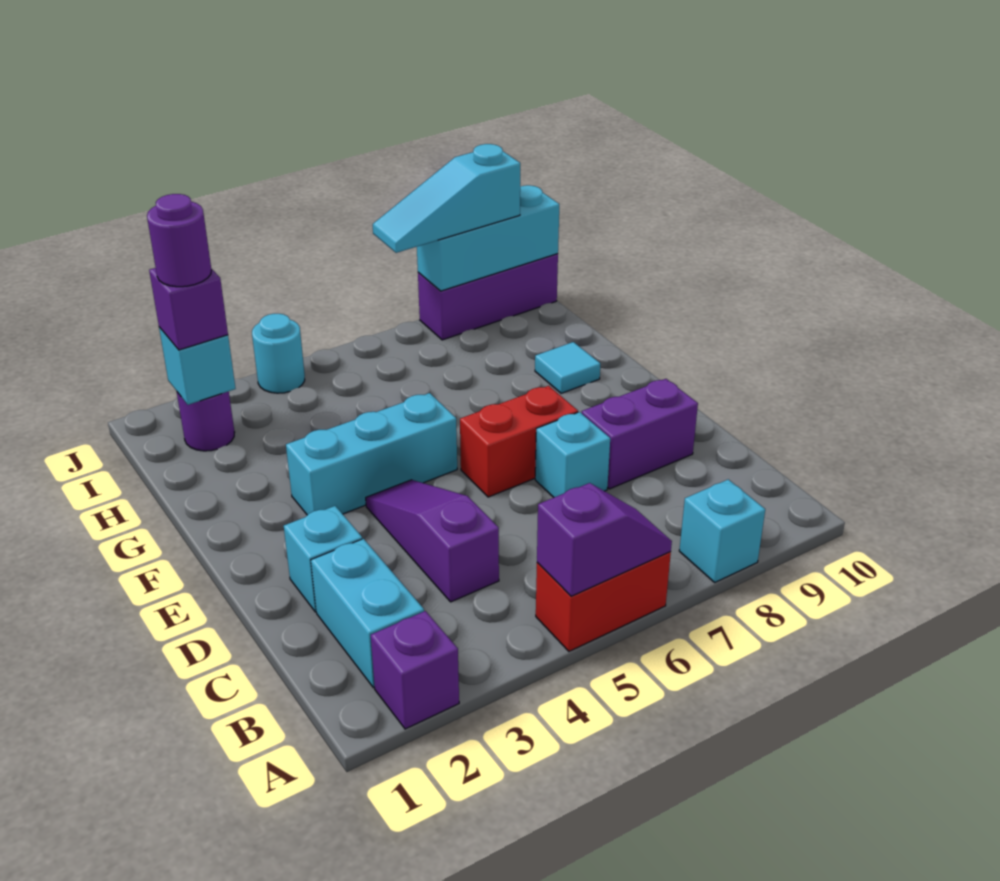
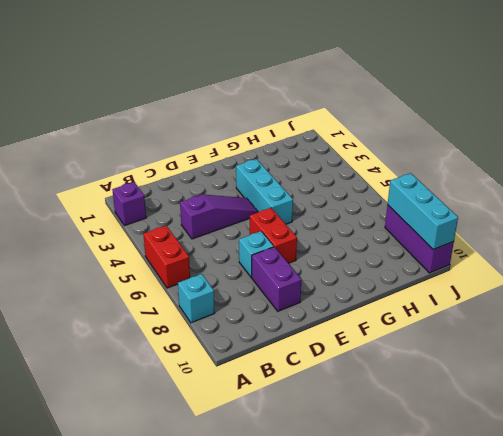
none -> cyan brick B2:C2 level 1
none -> cyan brick D2 level 1
none -> cyan tile G9 level 1

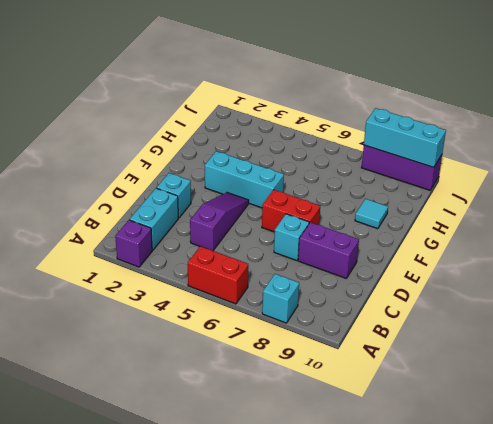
none -> purple round brick I2 level 1
none -> cyan round brick J4 level 1
none -> purple slope A5:A6 level 2 top 5

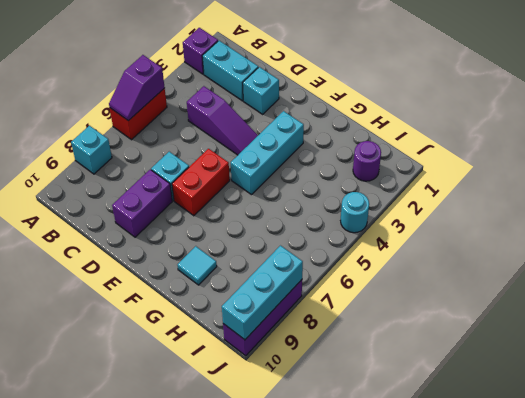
none -> cyan brick I2 level 2
none -> purple brick I2 level 3
none -> cyan slope J7:J9 level 3 top 9

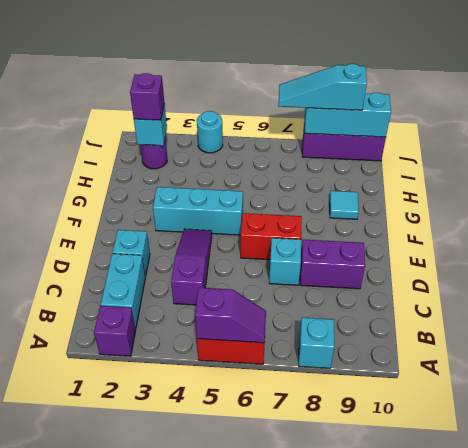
none -> purple round brick I2 level 4

